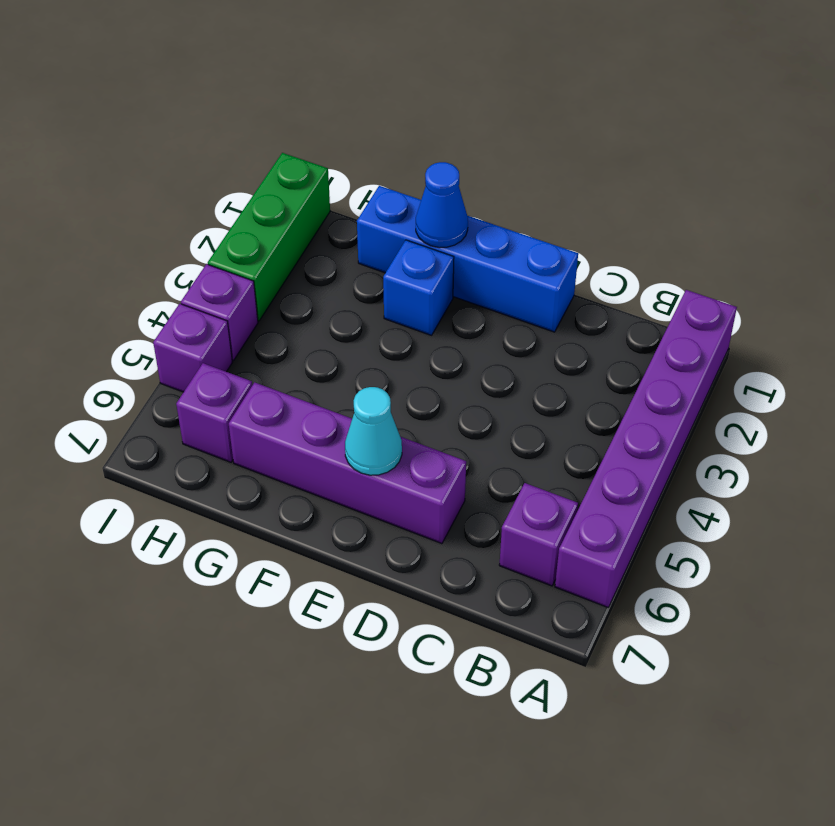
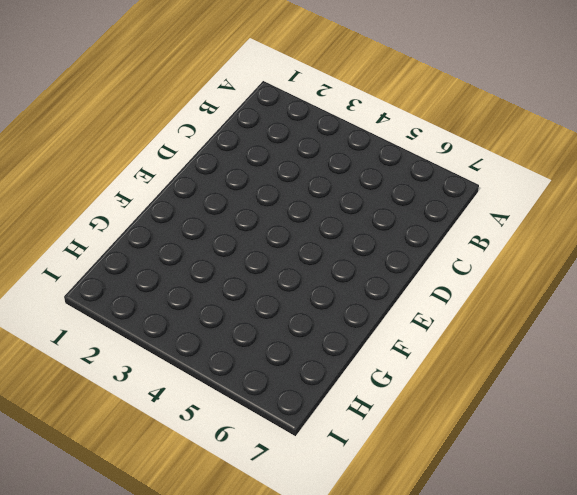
none -> purple brick A1:A6 level 1
none -> purple brick B6 level 1

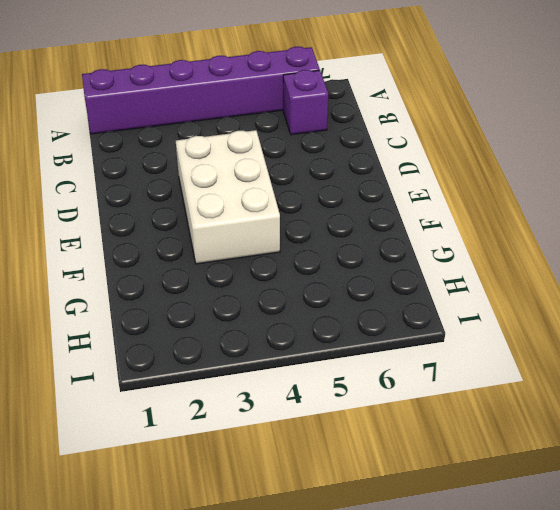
white brick D3:F4 level 1 -> none
none -> blue brick D1:G1 level 1
none -> purple brick D6:G6 level 1

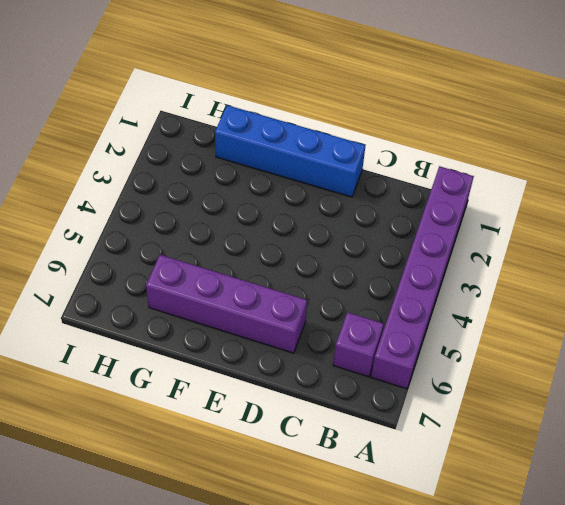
none -> blue brick F2 level 1
none -> purple brick H6 level 1

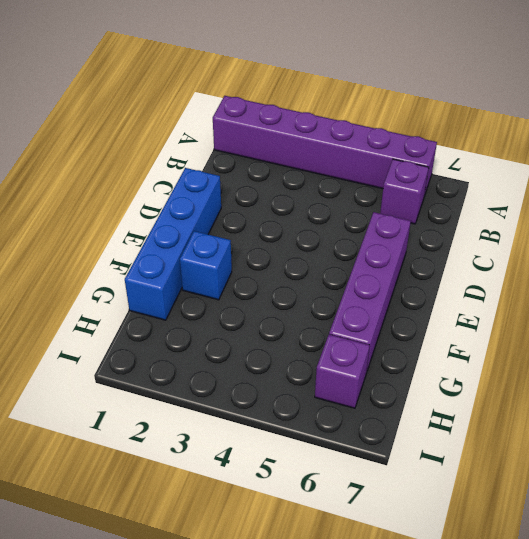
none -> green brick I1:I3 level 1
none -> purple brick I4 level 1

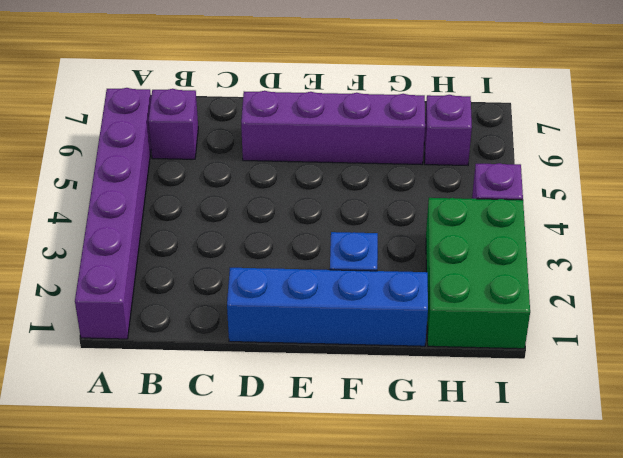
green brick H1:I3 level 1 -> green brick I1:I3 level 1
none -> purple brick I5 level 1
none -> cyan cone E6 level 2

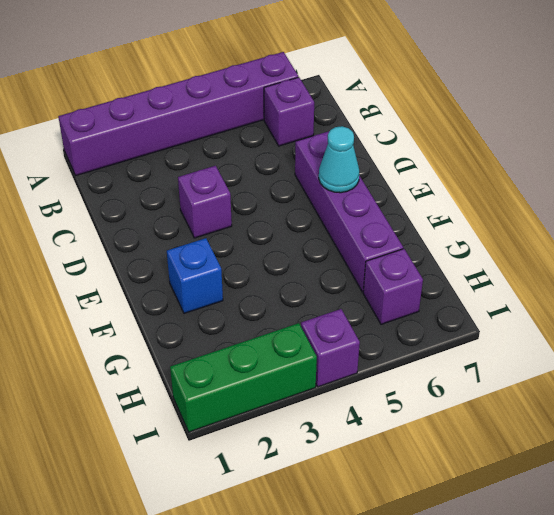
purple brick D3 level 1 -> purple brick I5 level 1
none -> blue brick D1:G1 level 1
none -> blue cone F1 level 2

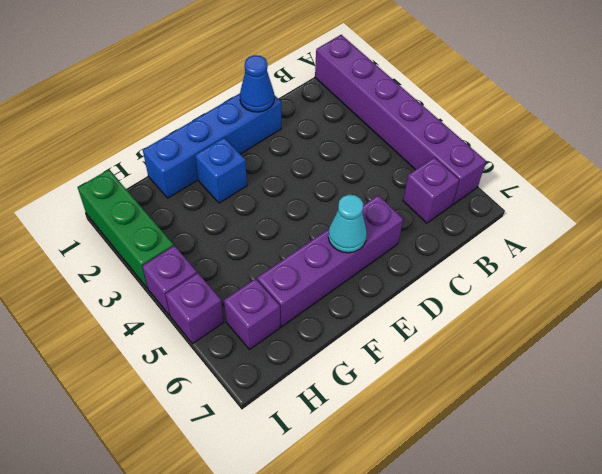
blue cone D1 level 2 -> blue cone F1 level 2

